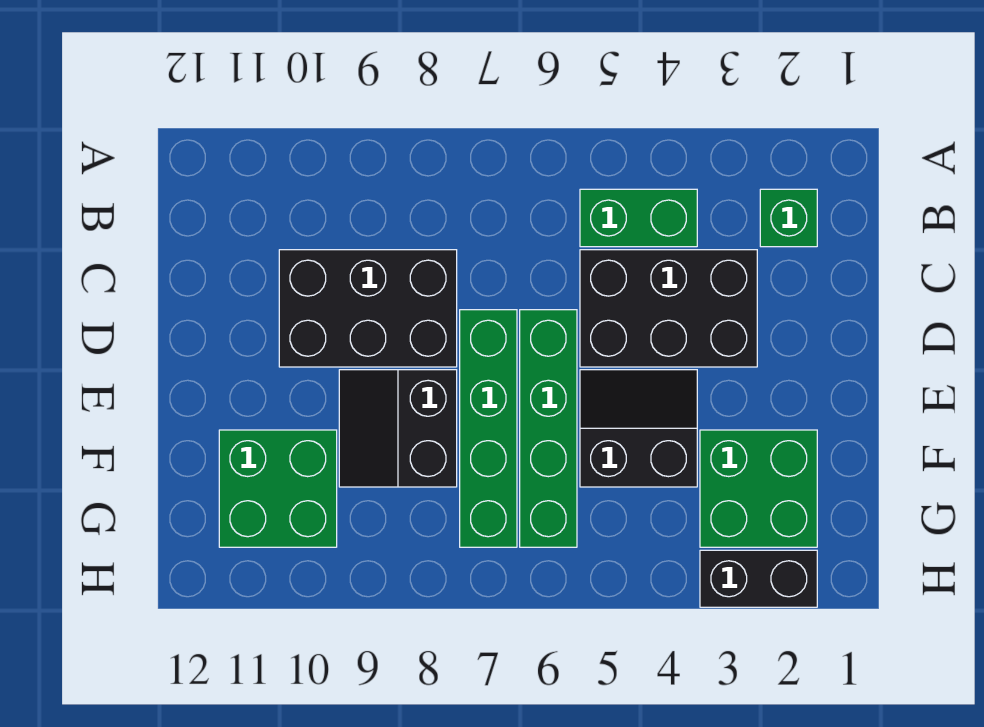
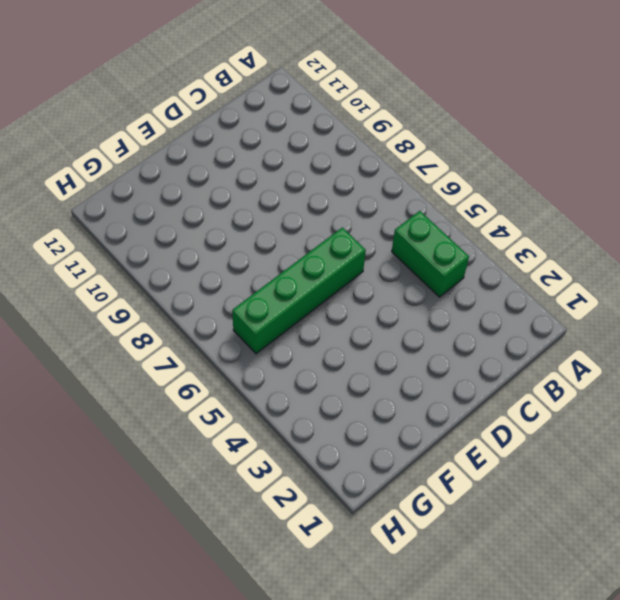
none -> green brick B2 level 1
none -> black brick C3:D5 level 1

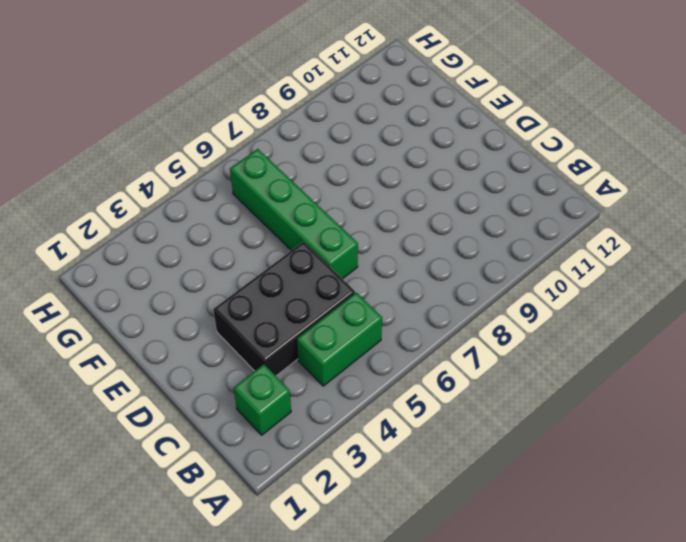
none -> black brick C8:D10 level 1
none -> green brick D7:G7 level 1

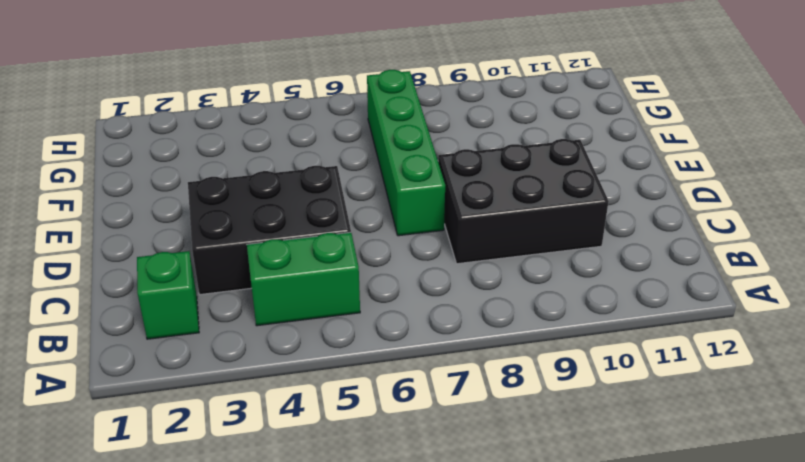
none -> green brick D6:G6 level 1
none -> black slope E4:F5 level 1 top F

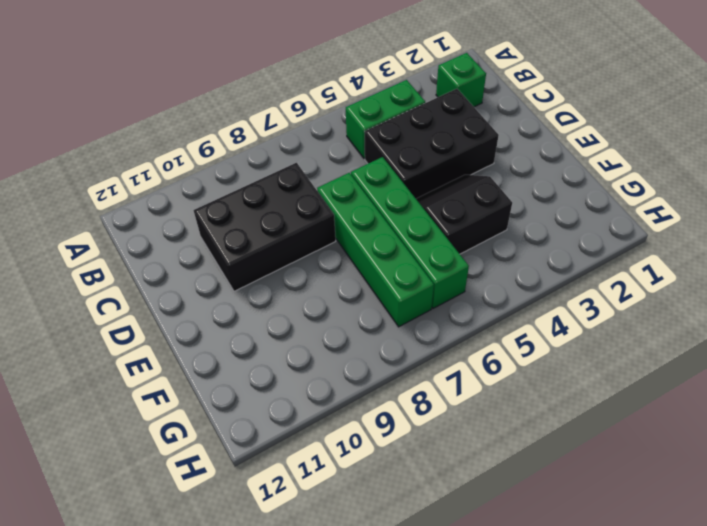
none -> black slope E8:F9 level 1 top 8
none -> green brick F2:G3 level 1

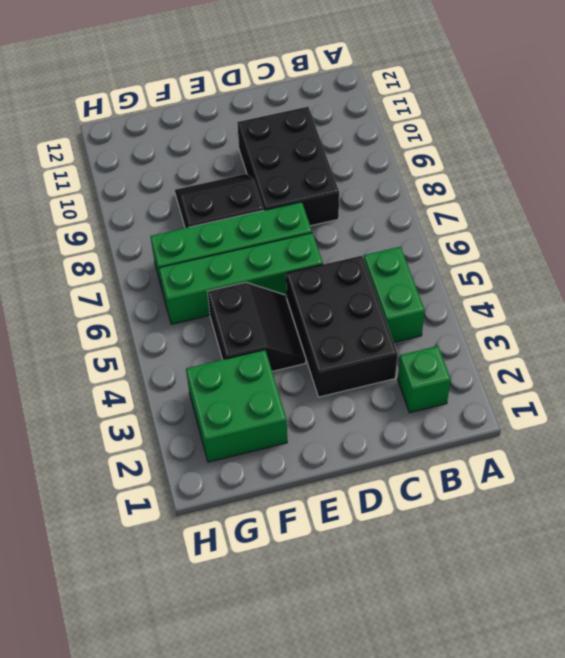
none -> green brick F10:G11 level 1
none -> black brick H2:H3 level 1

